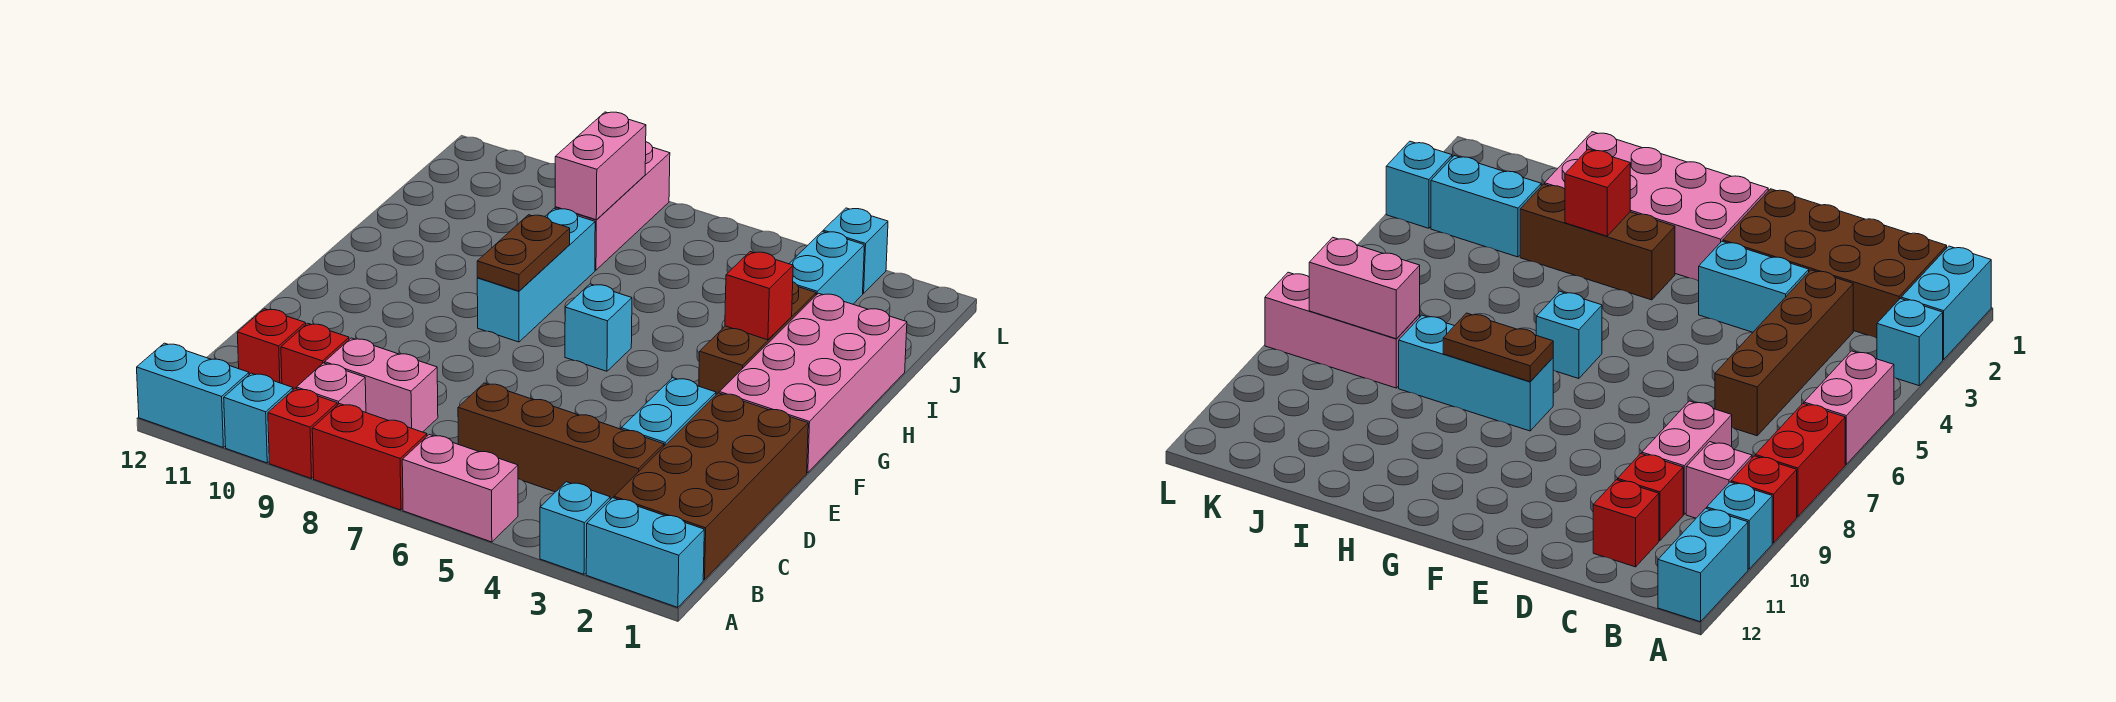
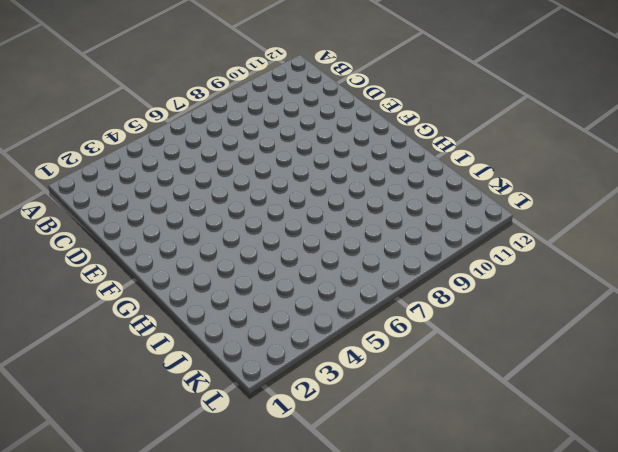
none -> cyan brick A1:A2 level 1
none -> cyan brick A3 level 1
none -> pink brick A5:A6 level 1

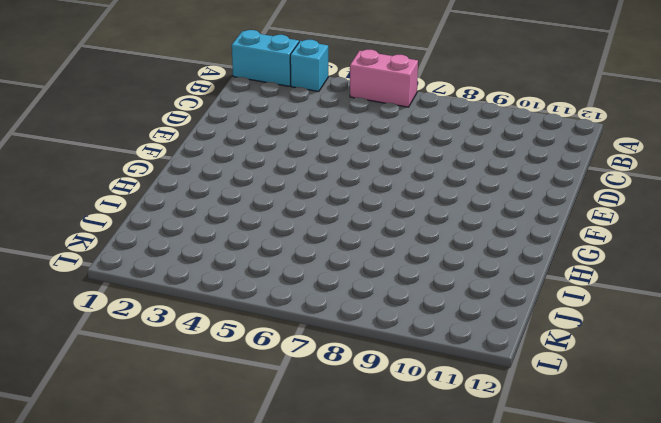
none -> red brick A7:A8 level 1
none -> red brick A9 level 1
none -> cyan brick A10 level 1

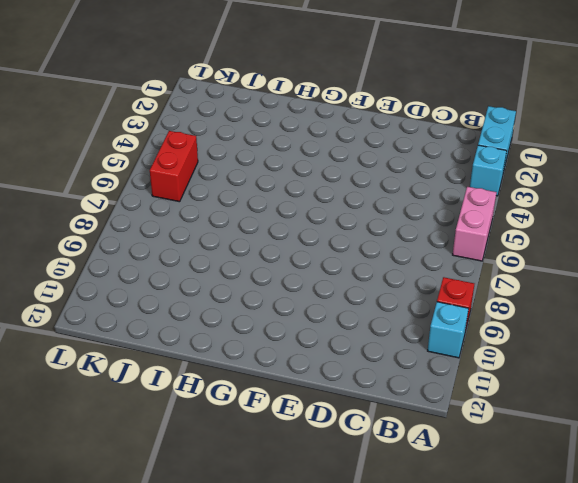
red brick K5:K6 level 1 -> red brick A7:A8 level 1
none -> cyan brick A11:A12 level 1
none -> brown brick B1:E2 level 1
none -> pink brick B9 level 1

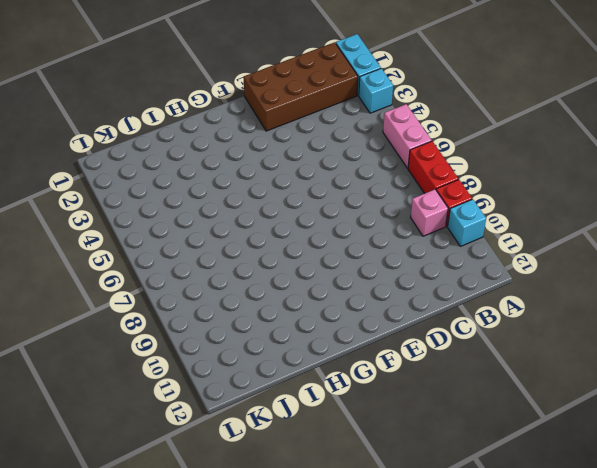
none -> cyan brick A11:A12 level 1
none -> brown brick C3:C6 level 1
none -> pink brick C8:C9 level 1

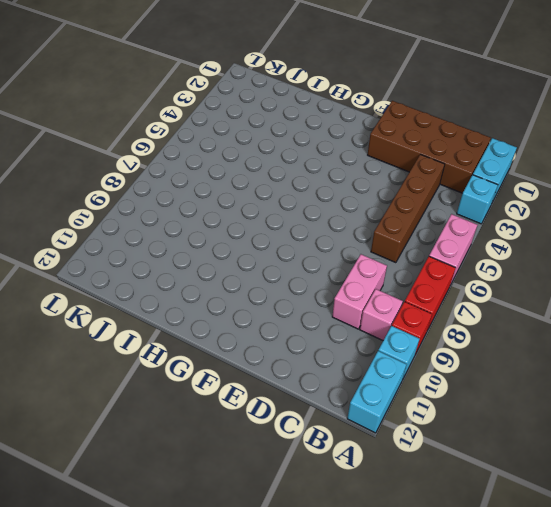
none -> red brick C10 level 1
none -> red brick C11 level 1
none -> cyan brick D3:E3 level 1

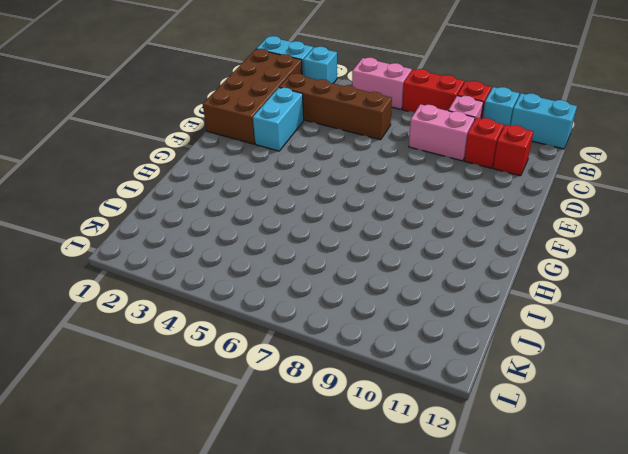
none -> pink brick F1:I2 level 1
none -> brown brick G3:I3 level 1
none -> cyan brick G6 level 1

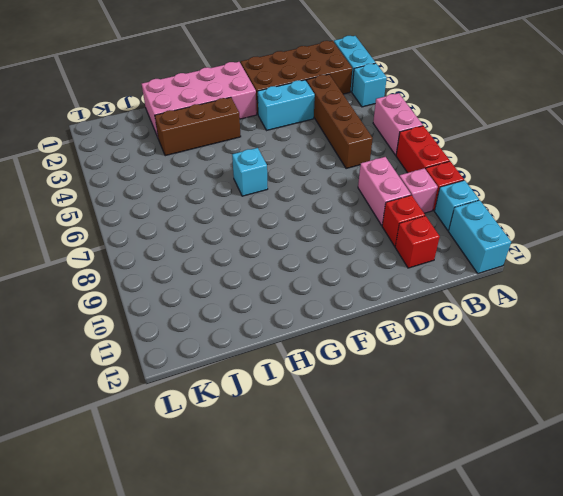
none -> cyan brick G8:I8 level 1
none -> cyan brick J3:K3 level 1
none -> pink brick J8:L8 level 1

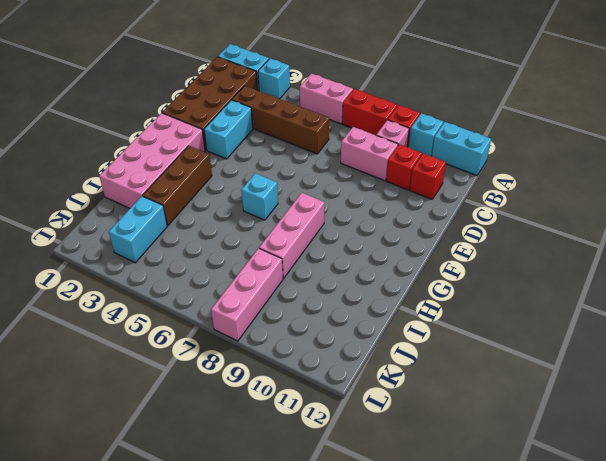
pink brick G8:I8 level 1 -> cyan brick G8:I8 level 1
none -> cyan brick L3 level 1
none -> brown plate G8:H8 level 2
none -> red brick H3 level 2

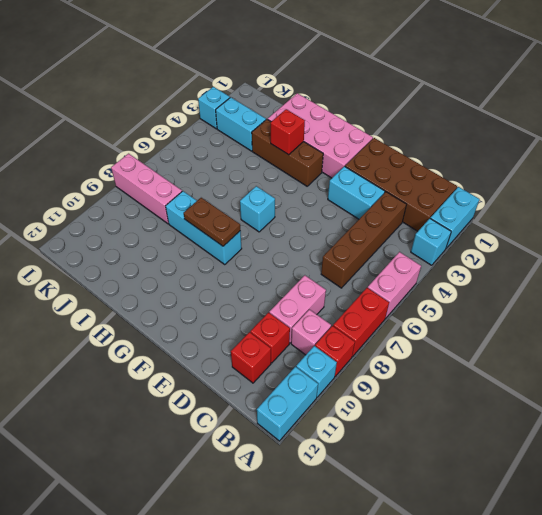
none -> pink brick J8:K8 level 2

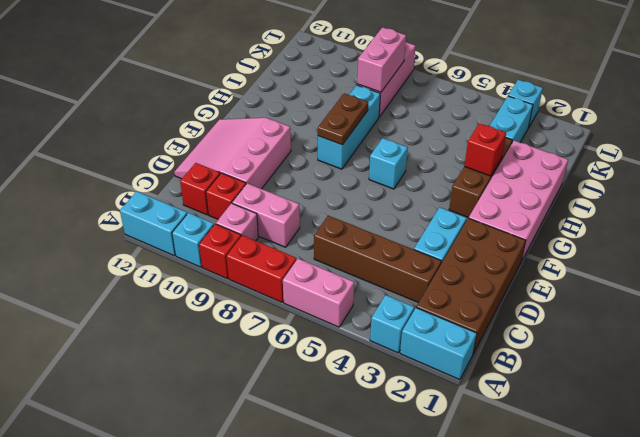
pink slope D10:F12 level 1 top 10 -> none

